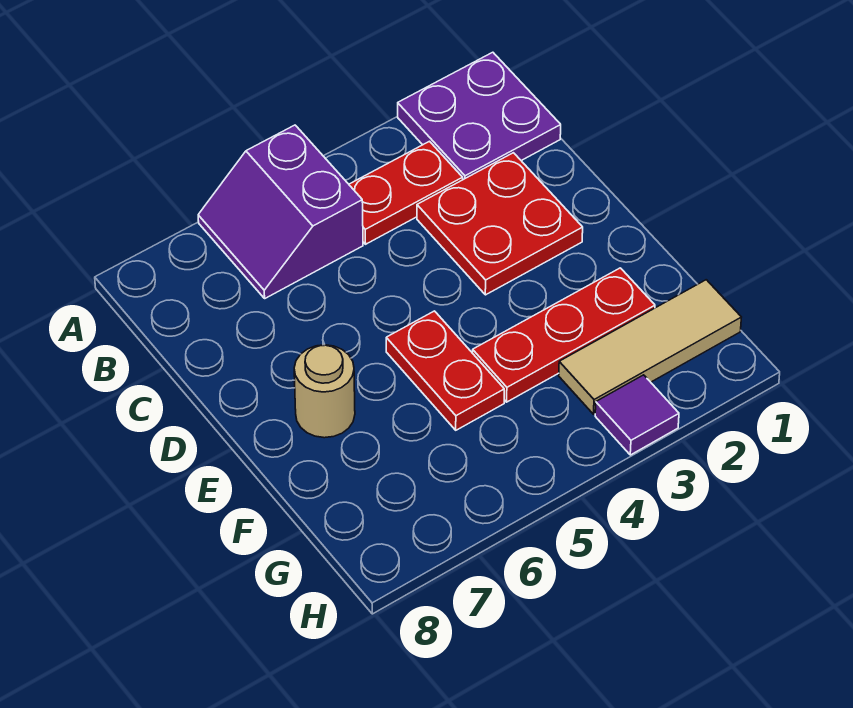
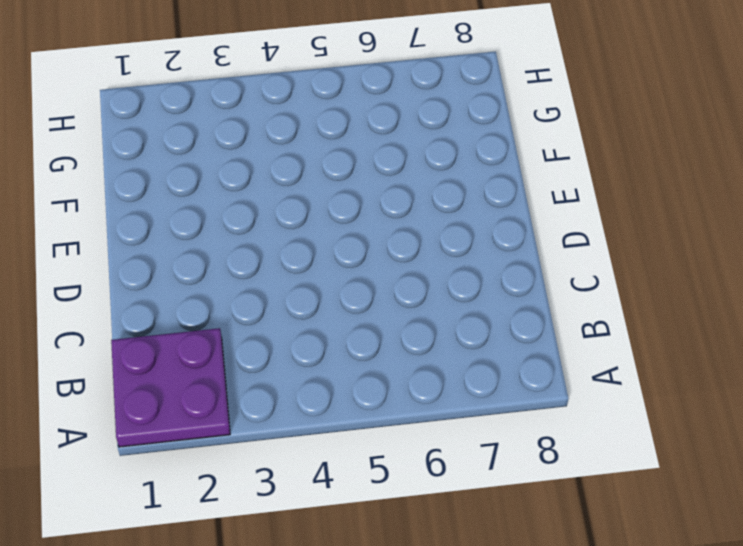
none -> purple slope A5:B6 level 1 top 5
none -> red plate B3:B4 level 1

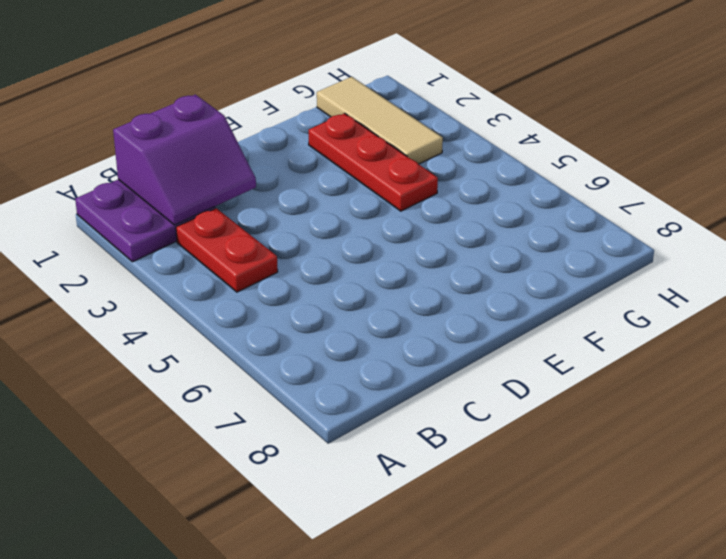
purple slope B1:C2 level 2 top 1 -> purple slope A5:B6 level 1 top 5
none -> red plate C2:D3 level 1
none -> red plate E5:F5 level 1

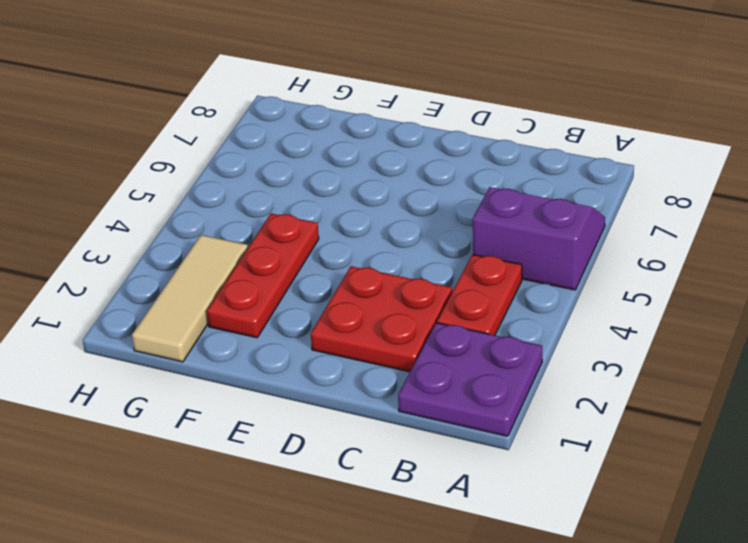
none -> red plate E5:F5 level 1
none -> tan round brick E7 level 1

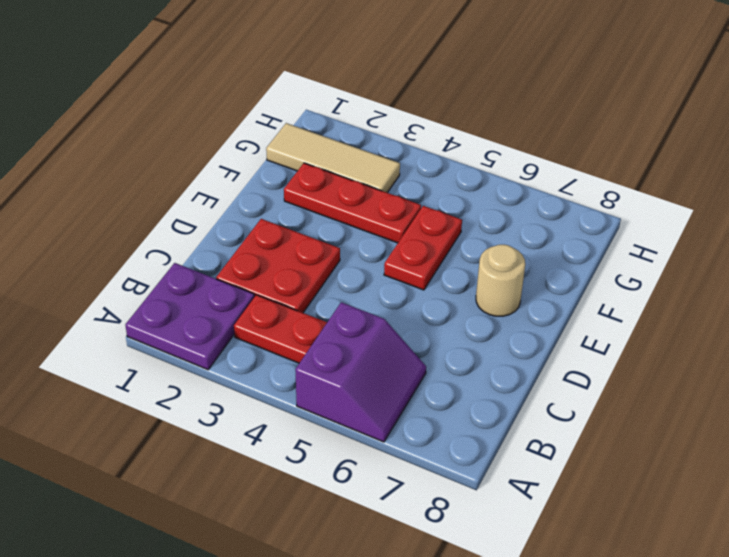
none -> purple tile H3 level 1

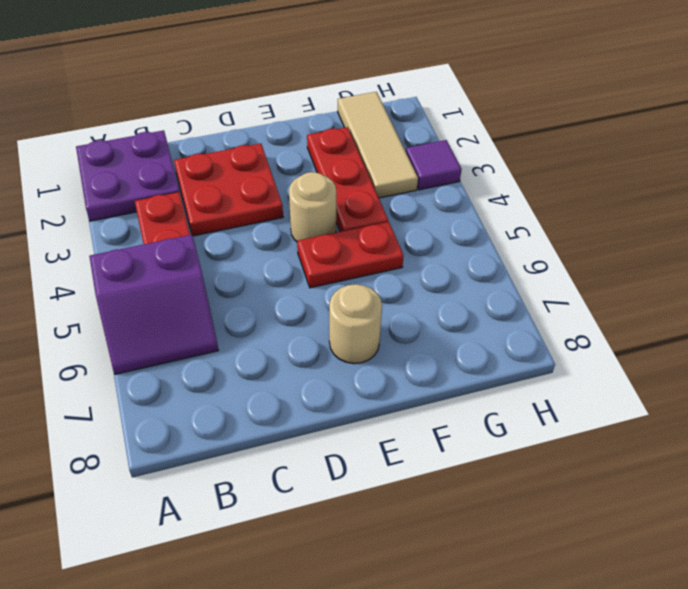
tan round brick E4 level 1 -> none

